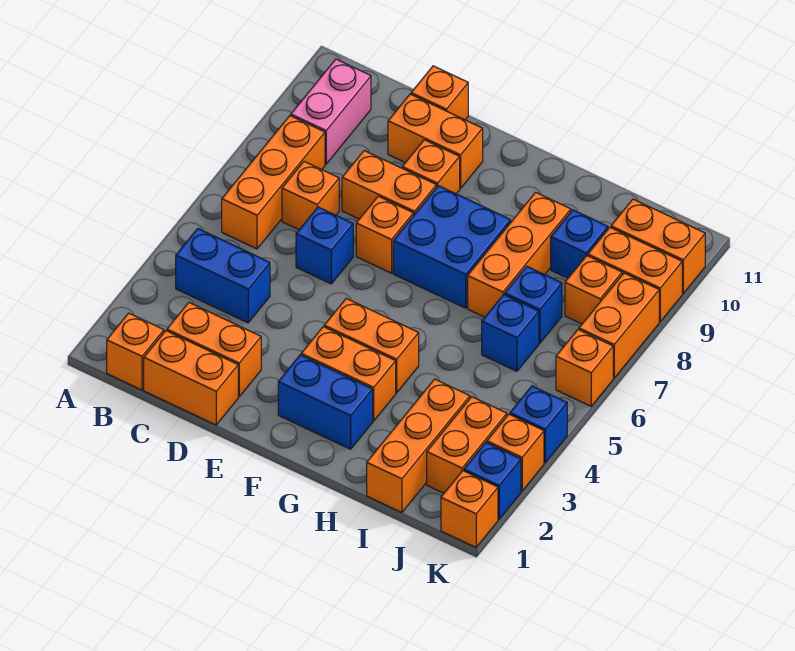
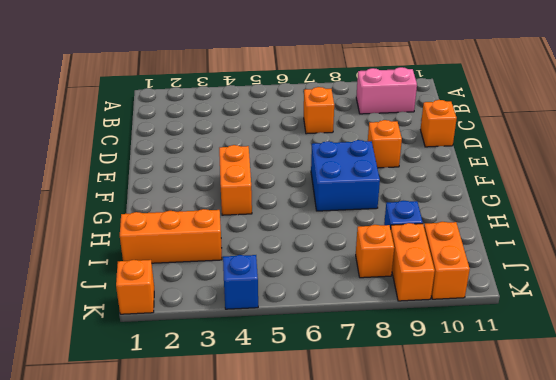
none -> orange brick B1 level 1
none -> blue brick B4:C4 level 1
none -> orange brick B6:B8 level 1
none -> orange brick C1:D1 level 1

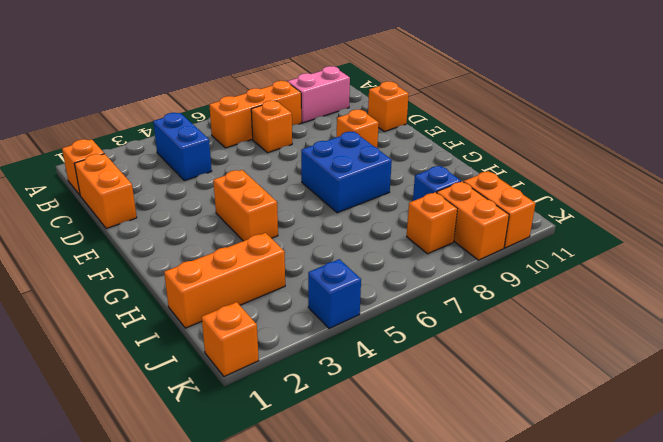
none -> orange brick C2:D2 level 1
none -> blue brick D6 level 1
none -> orange brick D8:E8 level 1
none -> orange brick D10:E10 level 1

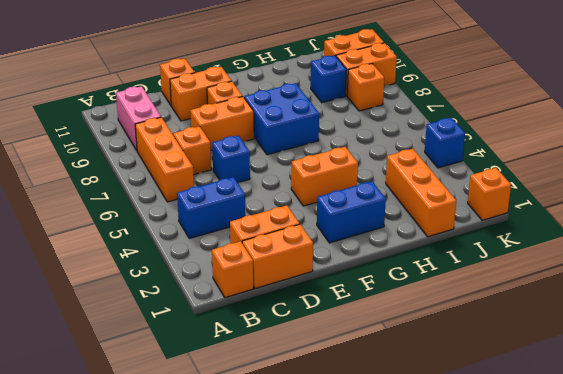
none -> orange brick E7 level 1
none -> orange brick F3:G3 level 1
none -> orange brick H7:H9 level 1
none -> blue brick I6 level 1

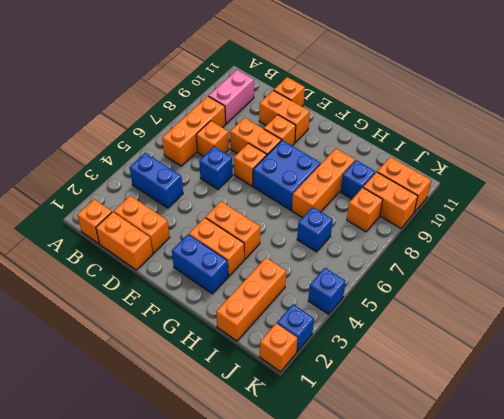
none -> blue brick I7 level 1
none -> orange brick J2:J3 level 1
none -> orange brick K3 level 1
none -> orange brick K6 level 1

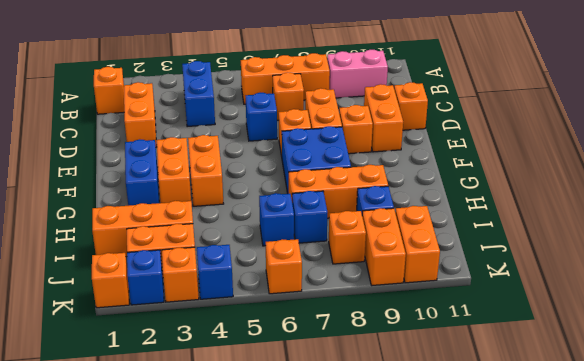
none -> orange brick C1:D1 level 1
none -> orange brick K7:K8 level 1

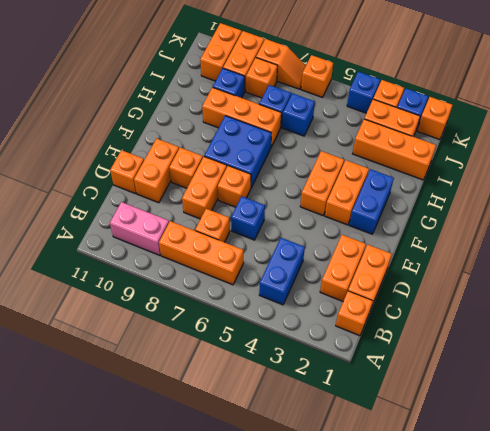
orange slope K7:K8 level 1 top 8 -> orange brick K7:K8 level 1

